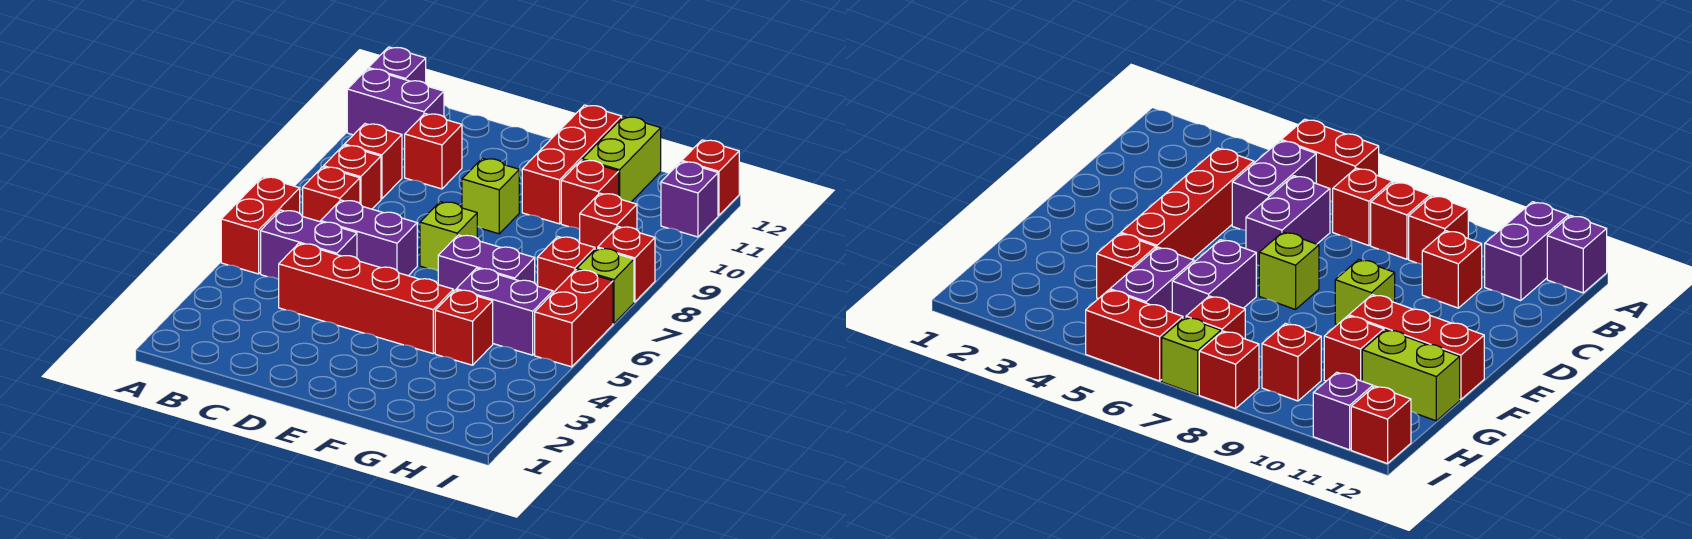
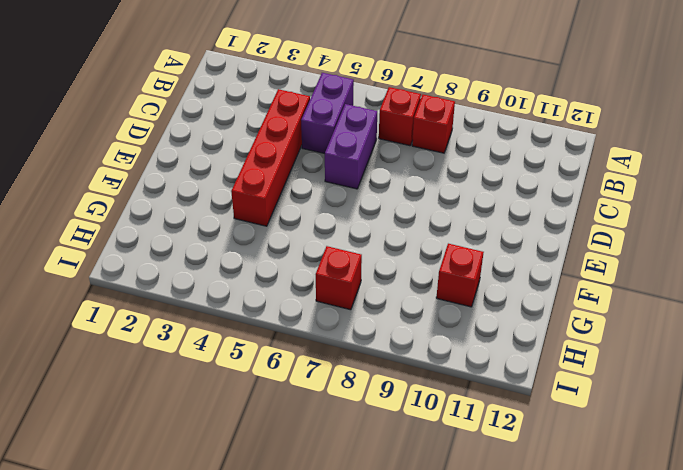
none -> red brick A5:A6 level 1
none -> purple brick A11:B11 level 1
none -> purple brick A12 level 1

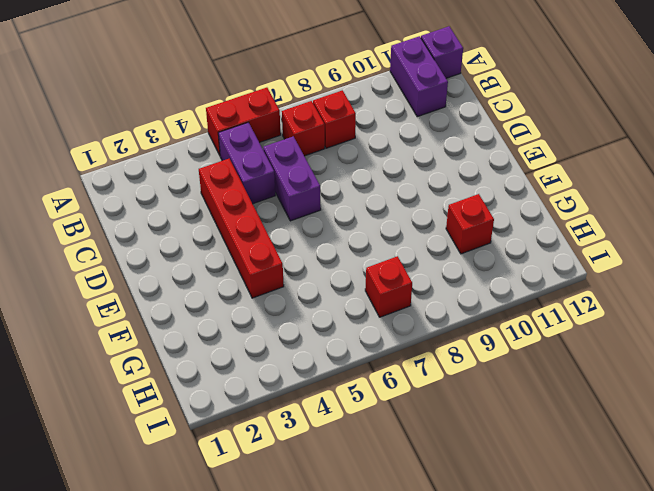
none -> red brick B9 level 1
none -> red brick C10 level 1
none -> lime brick E7 level 1

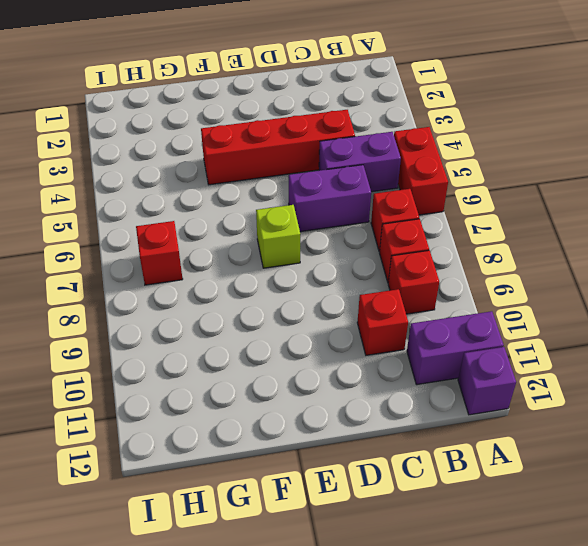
none -> lime brick E9 level 1
none -> purple brick F6:G6 level 1
none -> red brick F10:F12 level 1

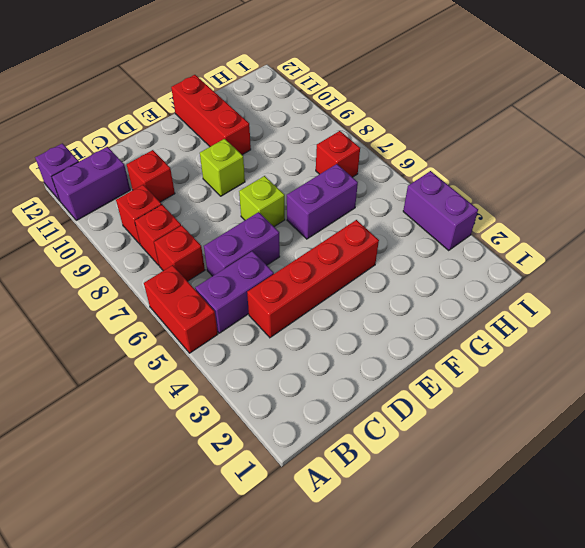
purple brick I3:I4 level 1 -> purple brick G5:H5 level 1
none -> red brick G4 level 1
none -> red brick G10 level 1
none -> lime brick G11:G12 level 1

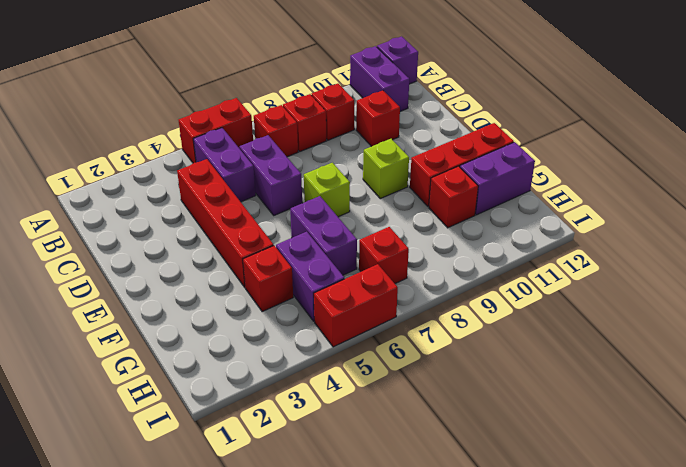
purple brick G11:G12 level 1 -> lime brick G11:G12 level 1
none -> red brick H9 level 1
none -> lime brick I7 level 1
none -> red brick I8 level 1

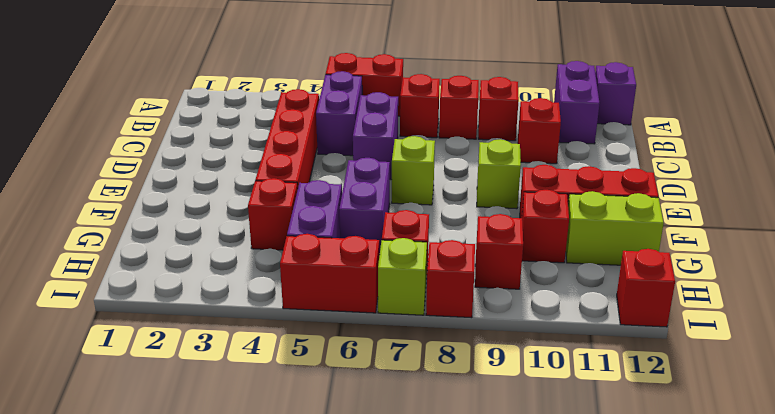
none -> purple brick I11 level 1

